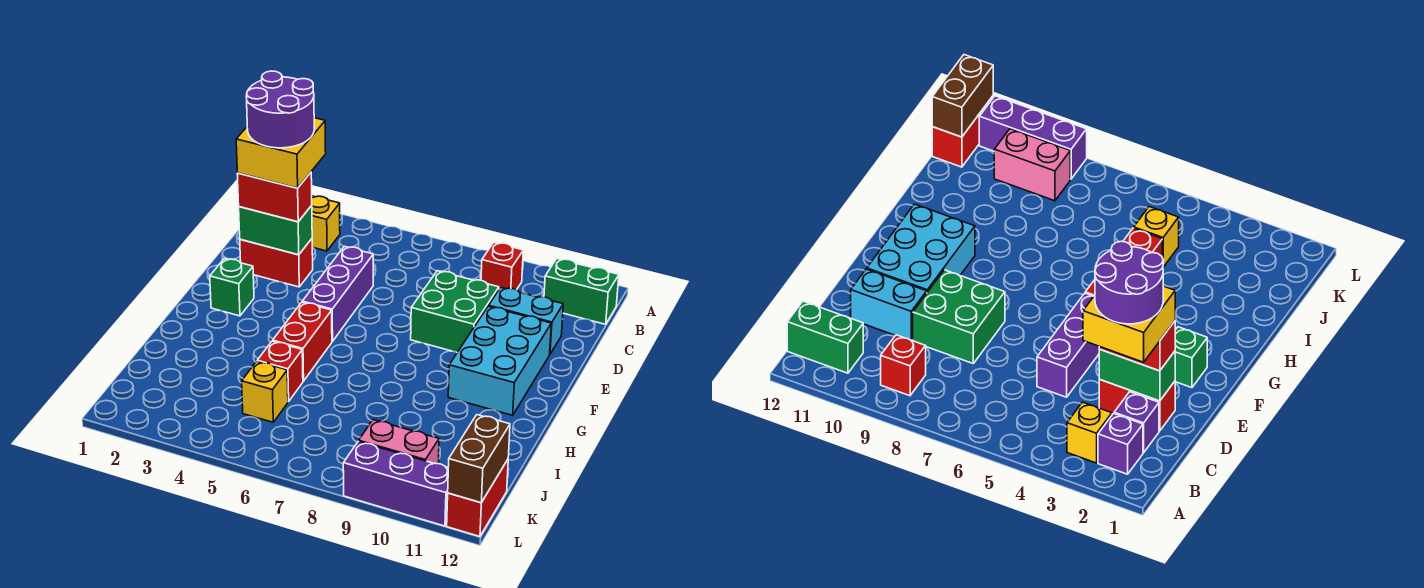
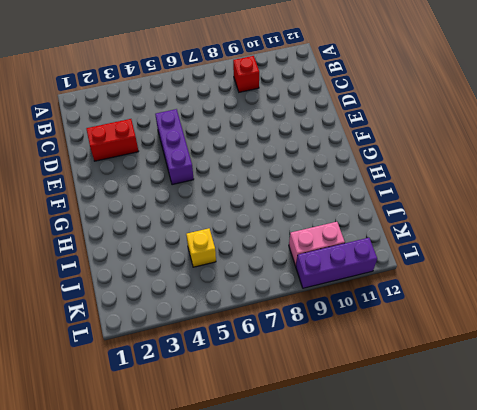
none -> purple brick B2 level 1
none -> yellow brick B3 level 1
none -> green brick B11:B12 level 1

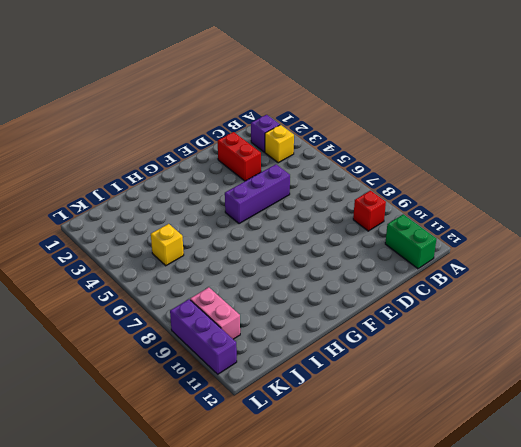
none -> purple brick C2 level 1
none -> green brick D8:E9 level 1
none -> cyan brick D10:D11 level 1

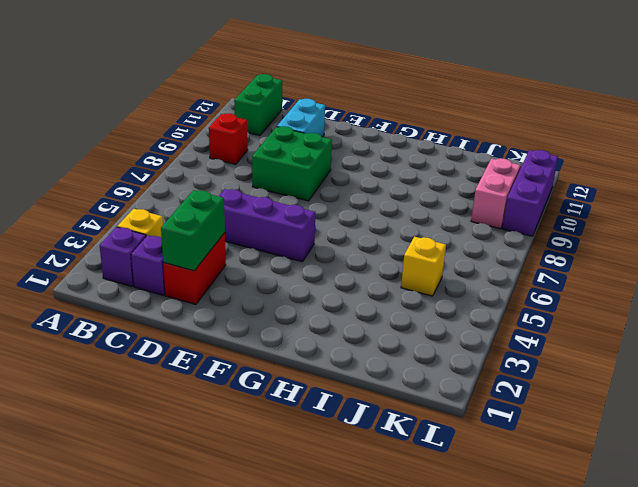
none -> cyan brick E10:G11 level 1
none -> green brick F2 level 1
none -> red brick G5:H5 level 1

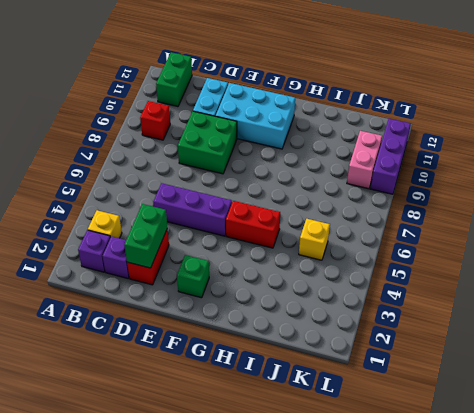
none -> red brick I5 level 1
none -> red brick K12:L12 level 1
none -> brown brick K12:L12 level 2

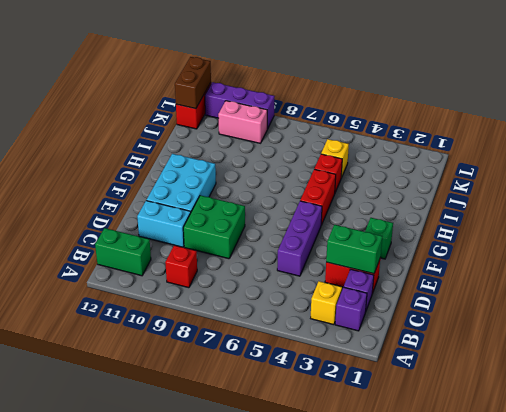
none -> red brick D2:D3 level 3
none -> yellow brick C2:D3 level 4
none -> purple round brick C2:D3 level 5

